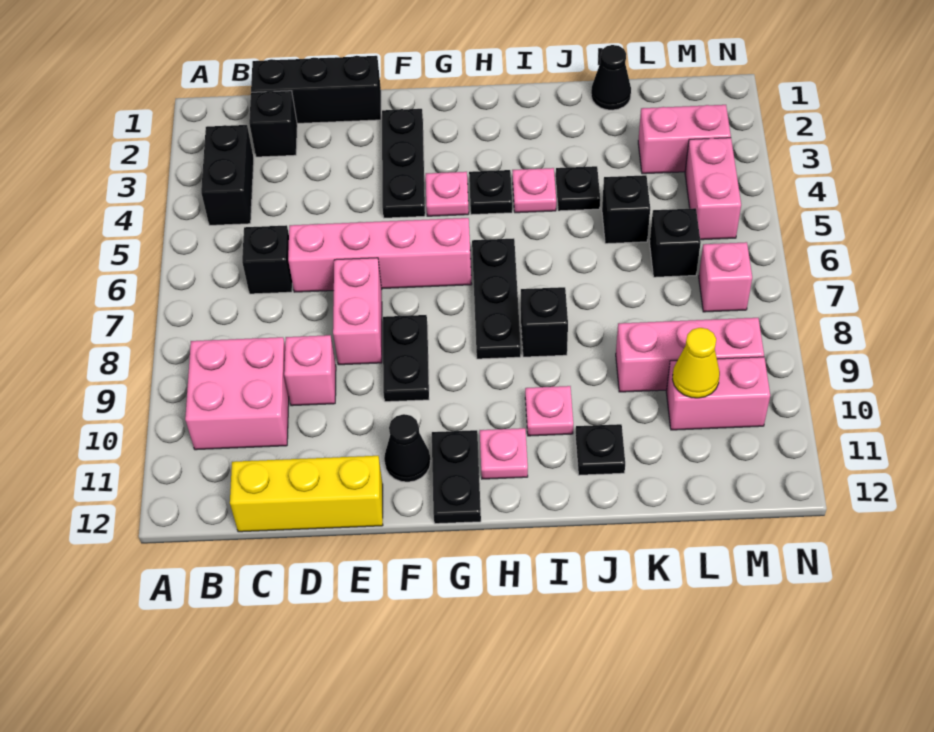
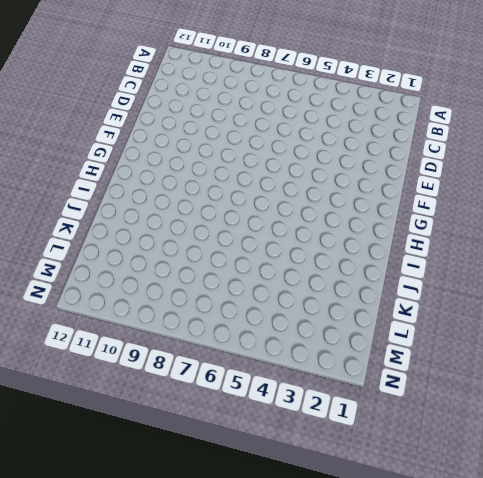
none -> black brick B3:B4 level 1
none -> pink brick B9:C10 level 1
none -> black brick C1:E1 level 1
none -> black brick C2 level 1

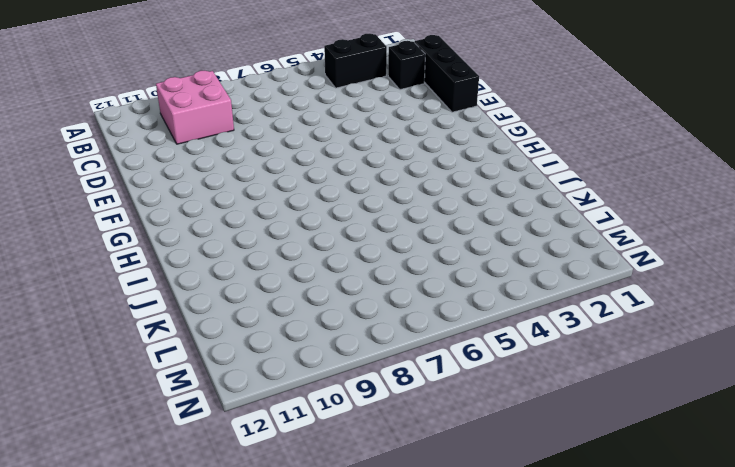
none -> black brick C6 level 1
none -> yellow brick C12:E12 level 1
none -> pink brick D6:G6 level 1
none -> pink brick D9 level 1

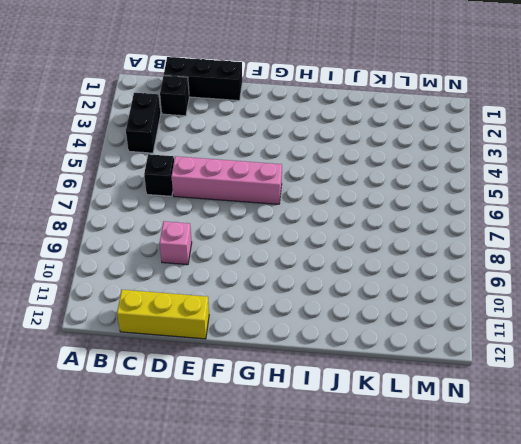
none -> pink brick B9:C10 level 1
none -> pink brick E7:E8 level 1
none -> black plate F2:F4 level 1
none -> black plate F8:F9 level 1

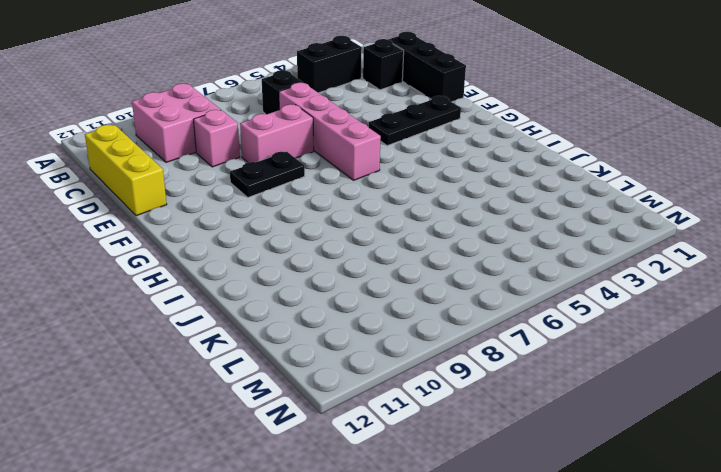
none -> black cone F11 level 1
none -> pink plate G4 level 1
none -> black plate G11:G12 level 1
none -> black plate H4 level 1

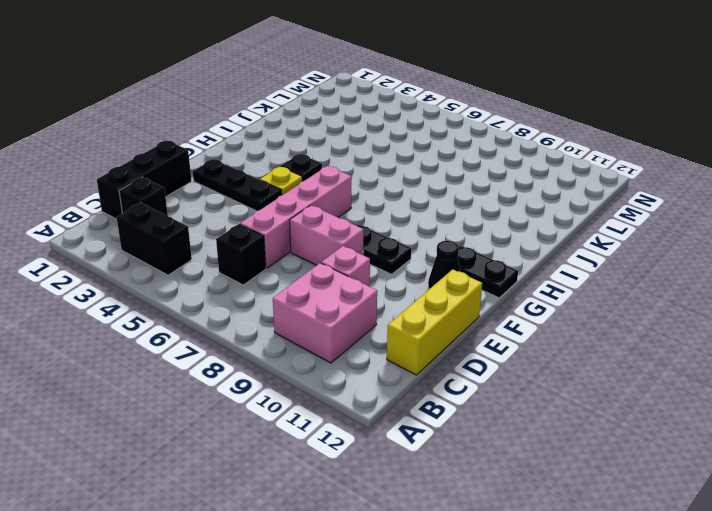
yellow plate G4 level 1 -> pink plate G4 level 1
none -> black plate H6:H8 level 1
none -> pink plate H11 level 1
none -> pink plate I4 level 1
none -> black brick I8 level 1

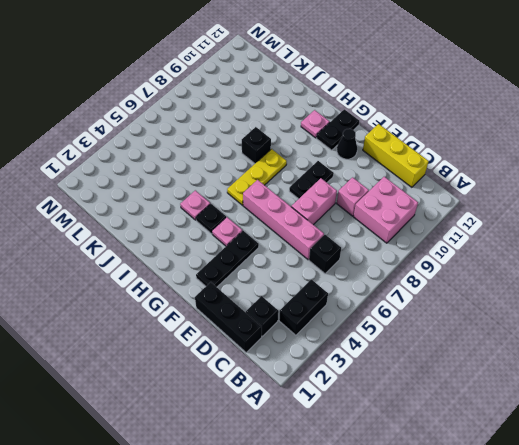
yellow plate H6:H8 level 1 -> black plate H6:H8 level 1
none -> pink plate I10 level 1
none -> black plate J4 level 1
none -> black plate J11 level 1
none -> black cone K1 level 1

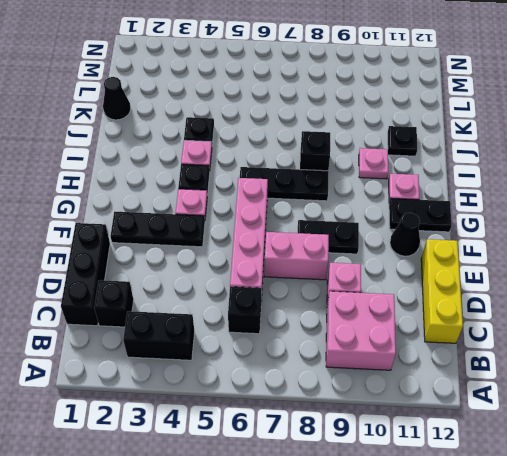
none -> black brick K5 level 1
none -> pink brick K9:M9 level 1
none -> pink brick L3:M3 level 1
none -> black brick L6 level 1

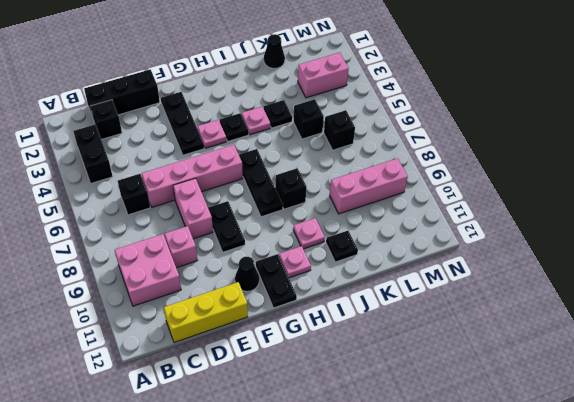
none -> pink brick L10:M10 level 1
none -> pink brick M4:M5 level 1
none -> pink brick M7 level 1
none -> yellow cone L10 level 2

